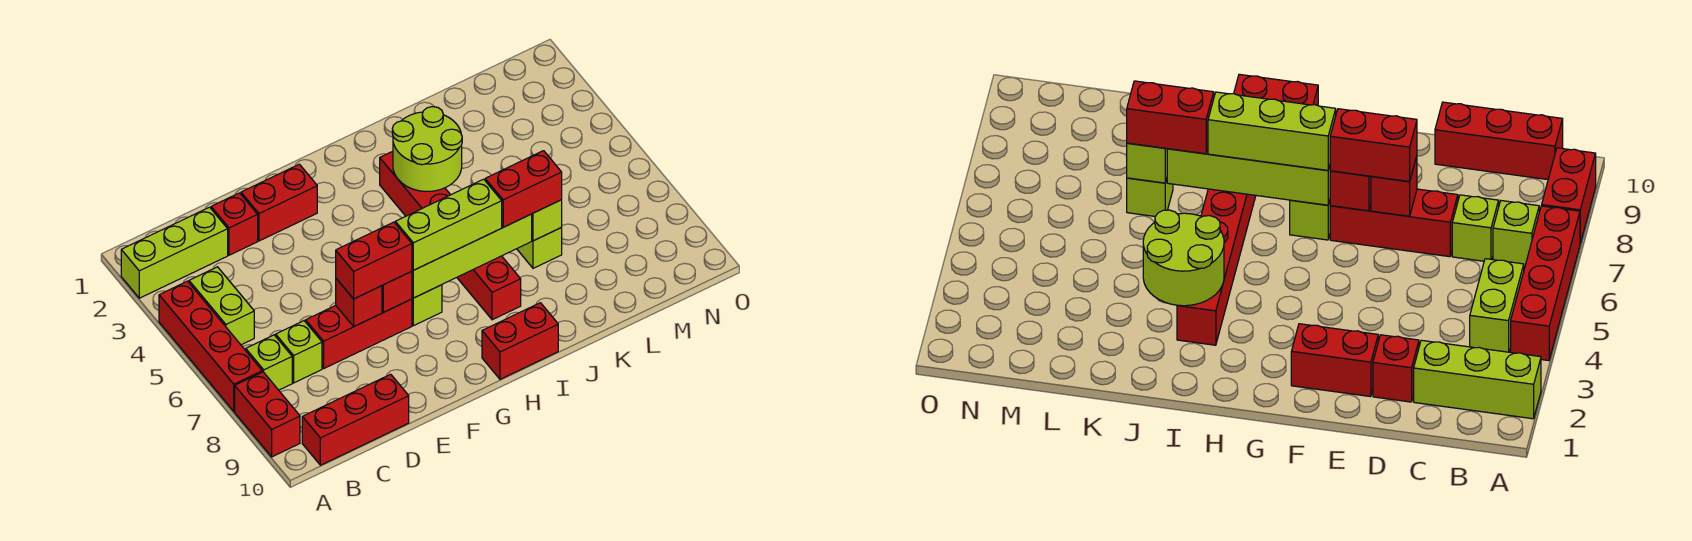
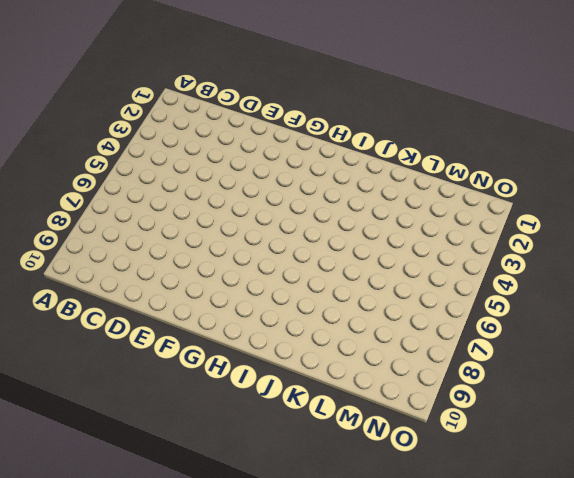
none -> lime brick A2:C2 level 1
none -> red brick A4:A7 level 1
none -> red brick A8:A9 level 1

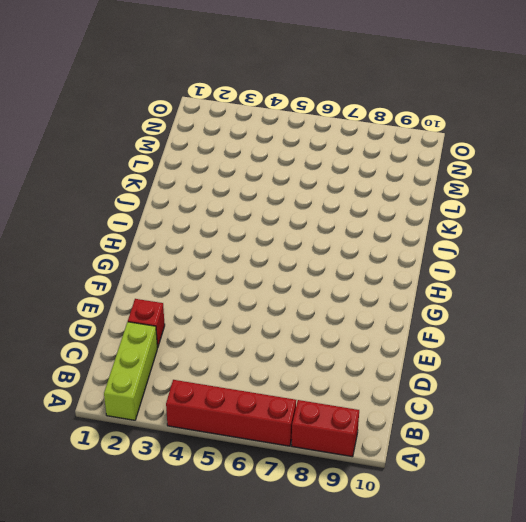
none -> lime brick B4:B5 level 1
none -> lime brick B7 level 1
none -> red brick B10:D10 level 1

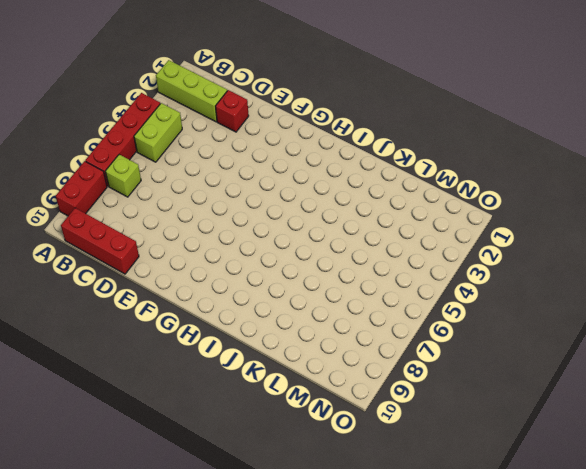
none -> lime brick C7 level 1
none -> red brick D7:F7 level 1
none -> red brick E2:F2 level 1

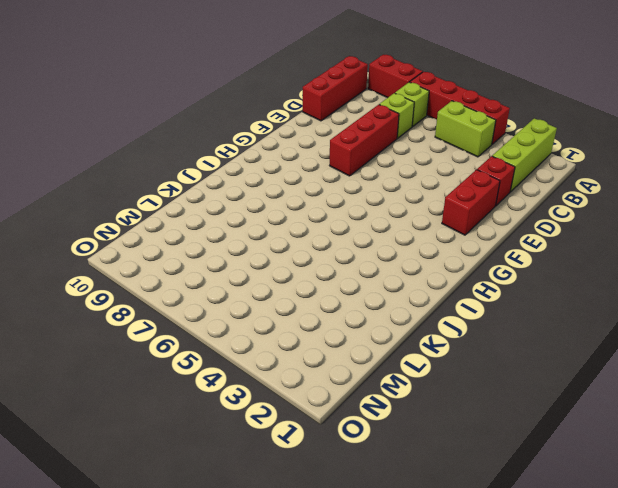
none -> lime brick G7 level 1
none -> red brick H10:I10 level 1
none -> red brick I3:I8 level 1

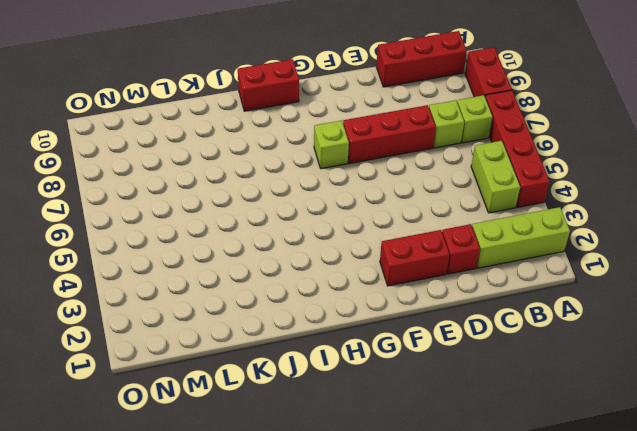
none -> red brick I3:I8 level 1
none -> lime brick K7 level 1
none -> red brick E7 level 2

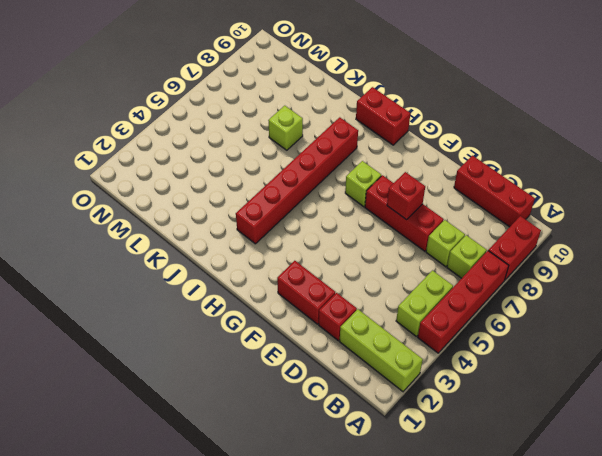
none -> red brick F7 level 2
none -> lime brick G7:J7 level 2
none -> lime round brick I3:J4 level 2

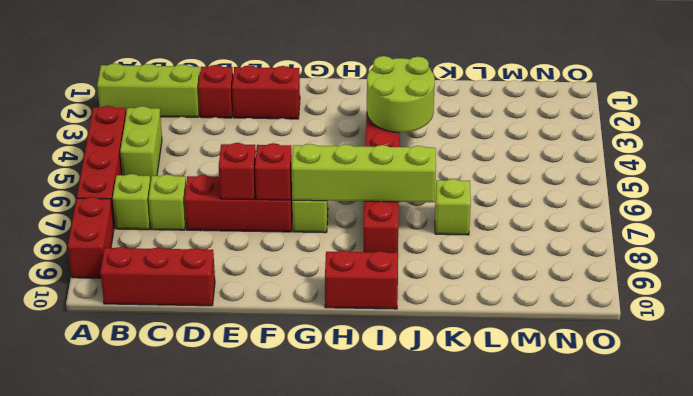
none -> lime brick K7 level 2
none -> red brick E7:F7 level 3
none -> lime brick G7:I7 level 3

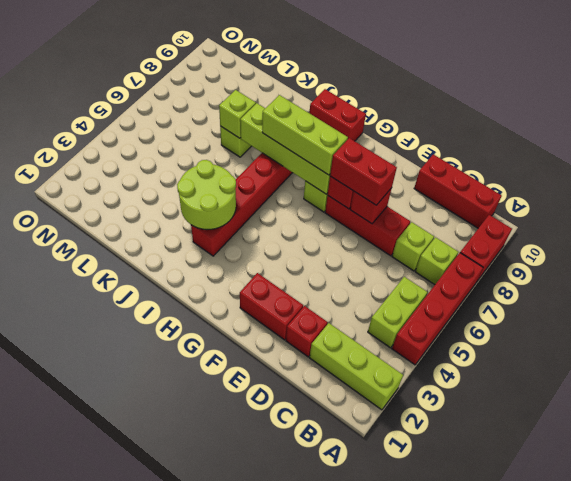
none -> red brick J7:K7 level 3

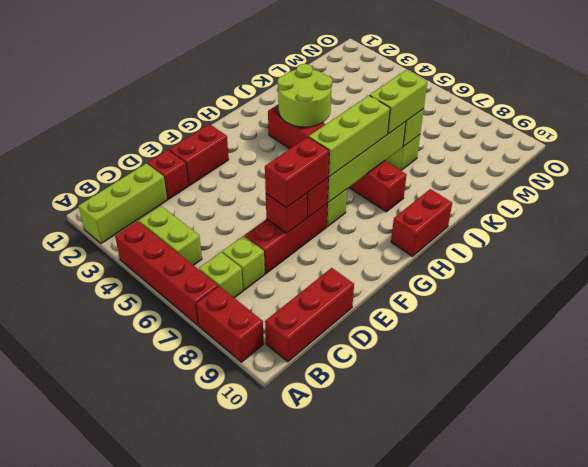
lime brick J7:K7 level 3 -> red brick J7:K7 level 3

